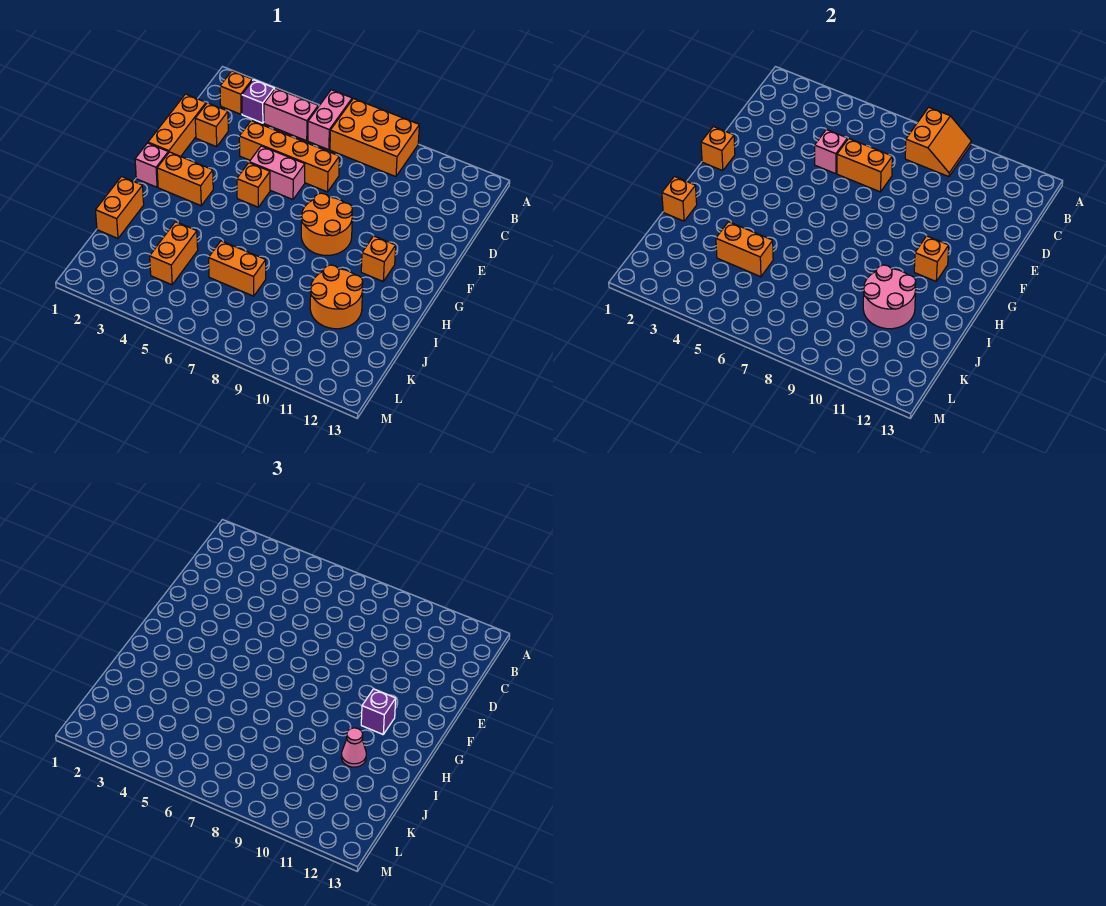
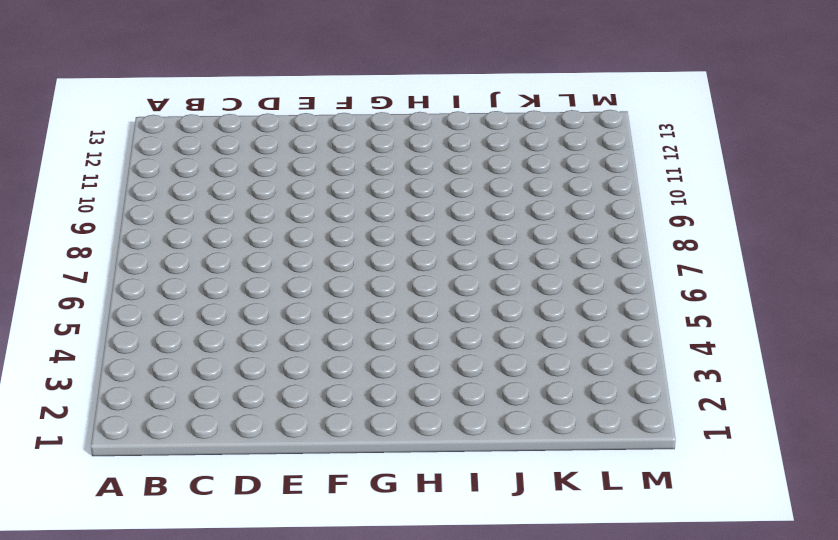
none -> pink brick A6:B6 level 1
none -> orange brick A7:B9 level 1
none -> orange brick B2 level 1

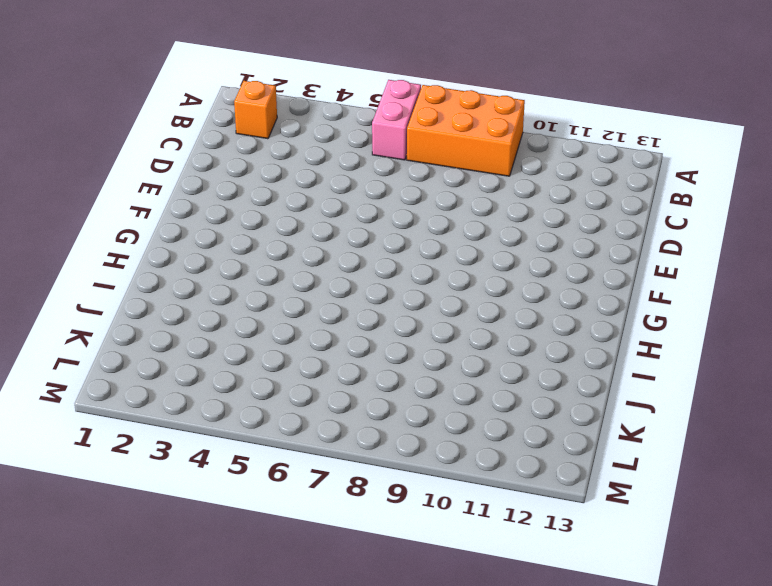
none -> purple brick B3 level 1
none -> pink brick B4:B5 level 1
none -> orange brick D1:F1 level 1

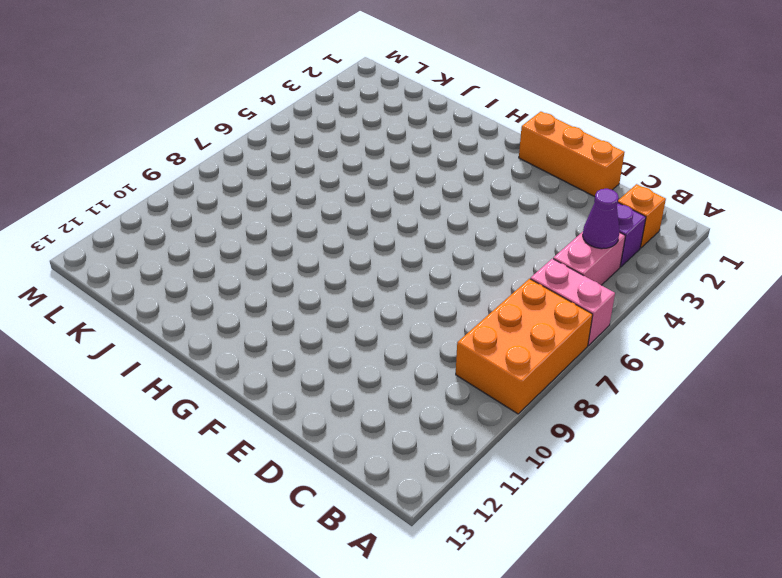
purple cone B4 level 2 -> none
none -> orange brick D2 level 1
none -> orange brick D4:D7 level 1
none -> pink brick E5:E6 level 1

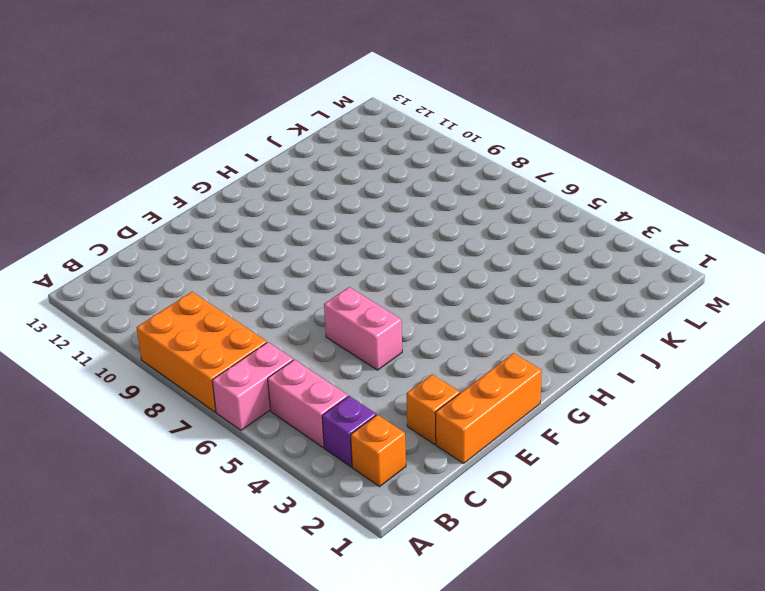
none -> orange brick D4:D7 level 1
none -> orange brick F5 level 1
none -> orange round brick F8:G9 level 1

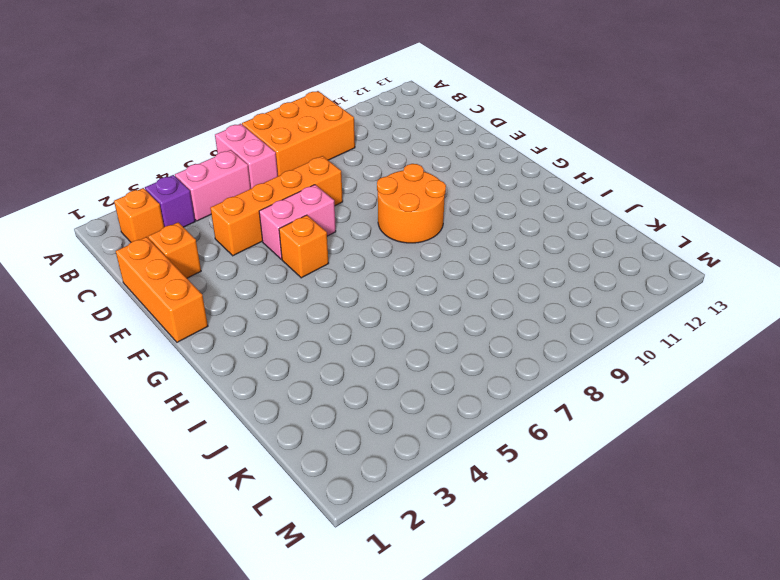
none -> pink brick G1 level 1
none -> orange brick G2:G3 level 1
none -> orange brick G11 level 1

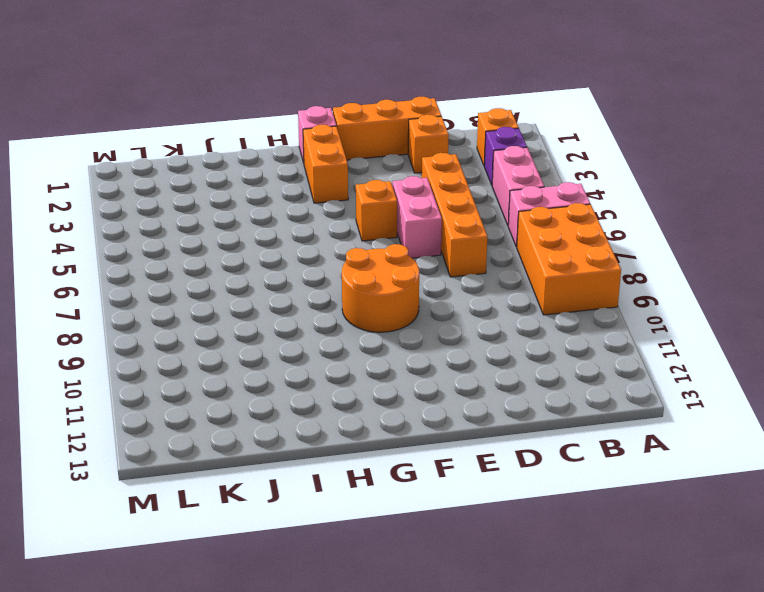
none -> orange brick G11 level 1
none -> orange brick I1:J1 level 1
none -> orange round brick I10:J11 level 1

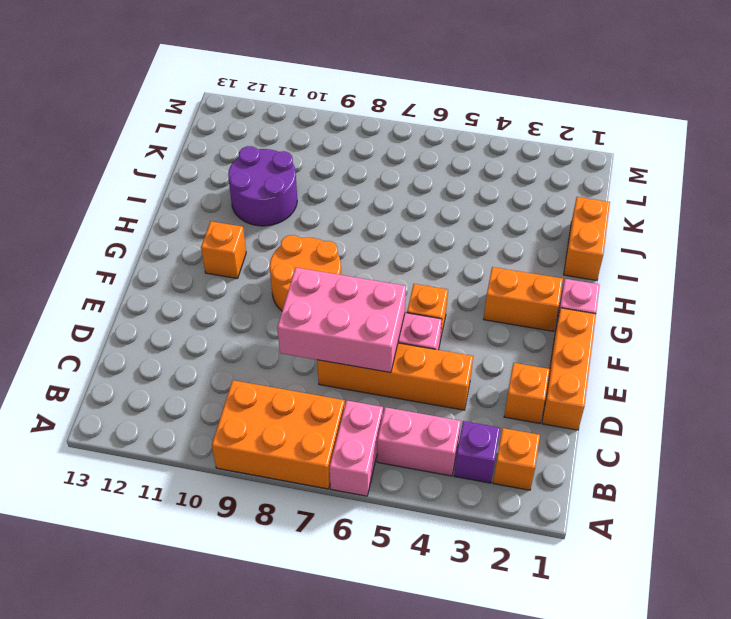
pink brick D6:E8 level 2 -> orange brick D6:D7 level 2
purple round brick I10:J11 level 1 -> orange round brick I10:J11 level 1
none -> orange brick J4:K4 level 1
none -> orange brick J6:J7 level 1
none -> orange slope A8:B9 level 2 top 8

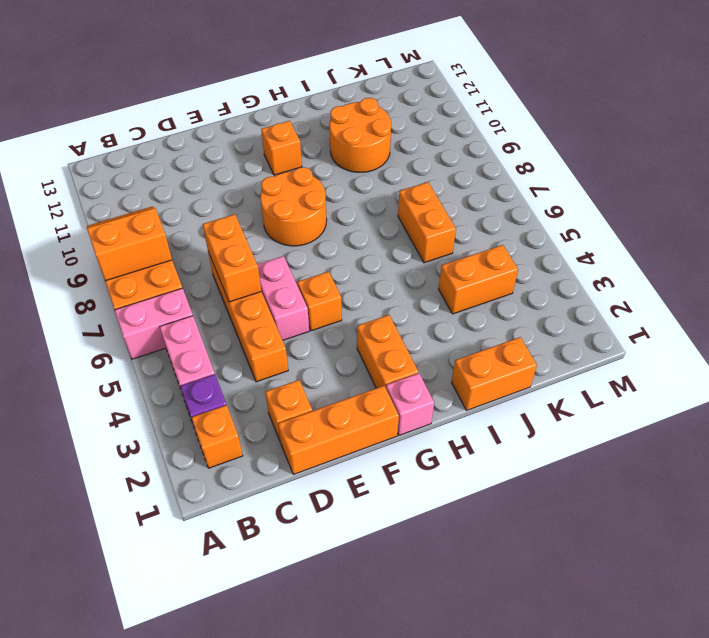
none -> pink brick D5 level 2
none -> orange brick F1 level 2
none -> orange brick G11 level 2

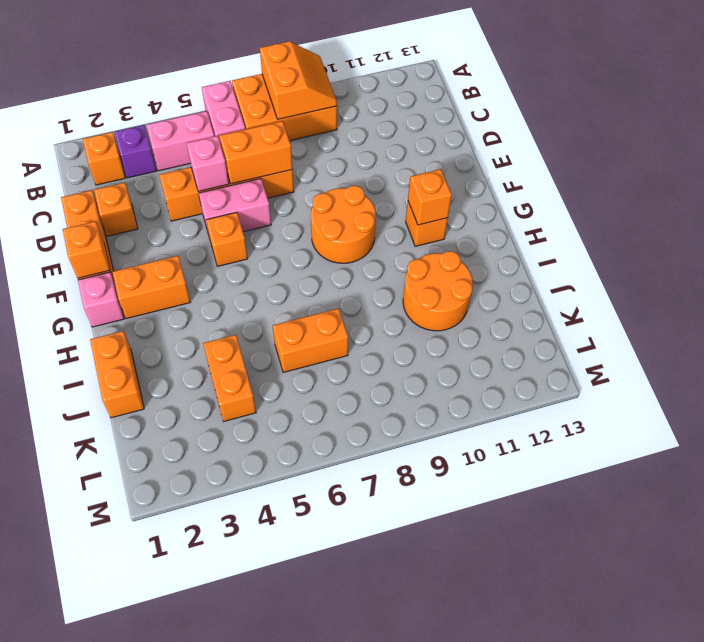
none -> orange brick I1 level 2
none -> pink round brick I10:J11 level 2
none -> orange brick J4:J5 level 2

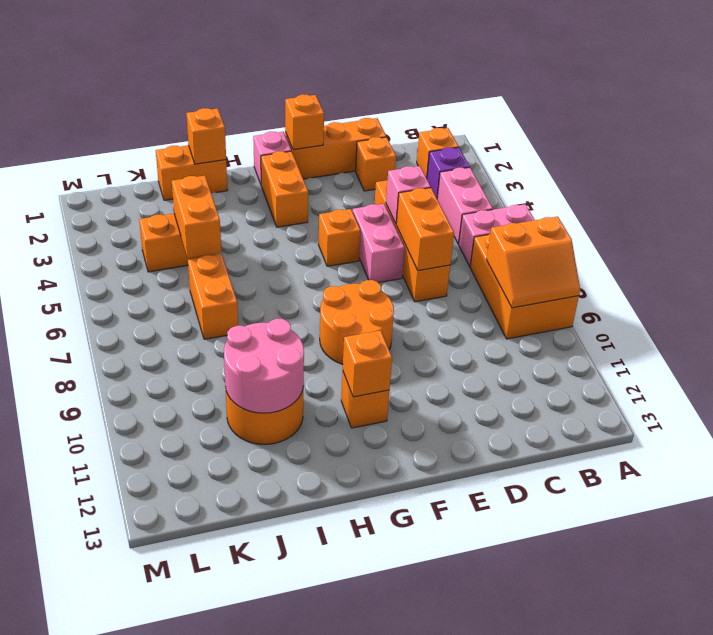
none -> purple brick G11 level 3
none -> pink cone I11 level 3

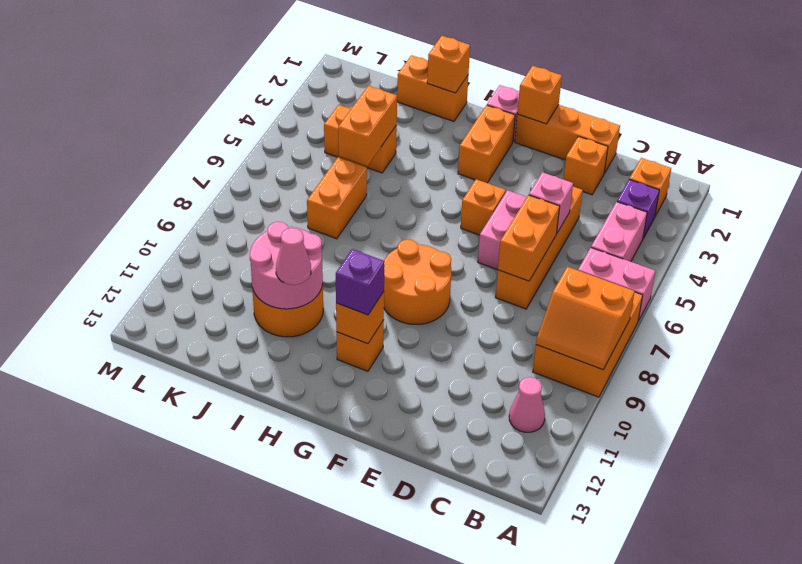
pink cone B11 level 1 -> none

